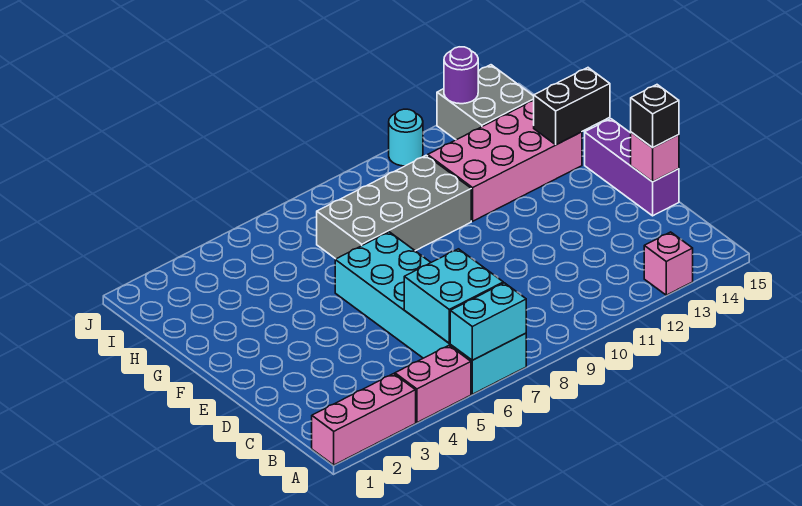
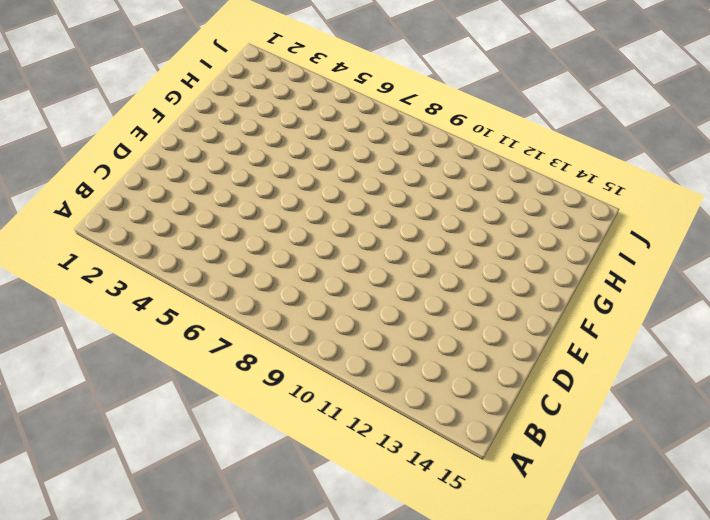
none -> pink brick A1:A3 level 1
none -> pink brick A4:A5 level 1
none -> cyan brick A6:F7 level 1

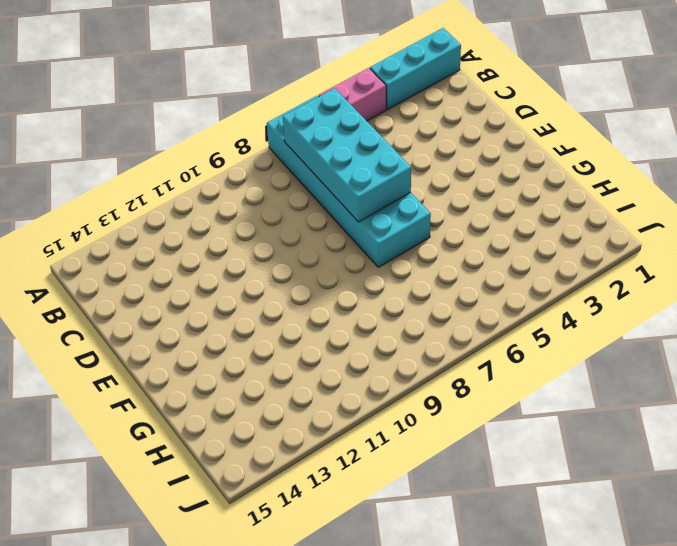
cyan brick A1:A3 level 1 -> pink brick A1:A3 level 1
cyan brick B6:E7 level 2 -> cyan brick B6:C7 level 2
none -> pink brick A13 level 1
none -> purple brick D15:F15 level 1
none -> grey brick G7:H10 level 1

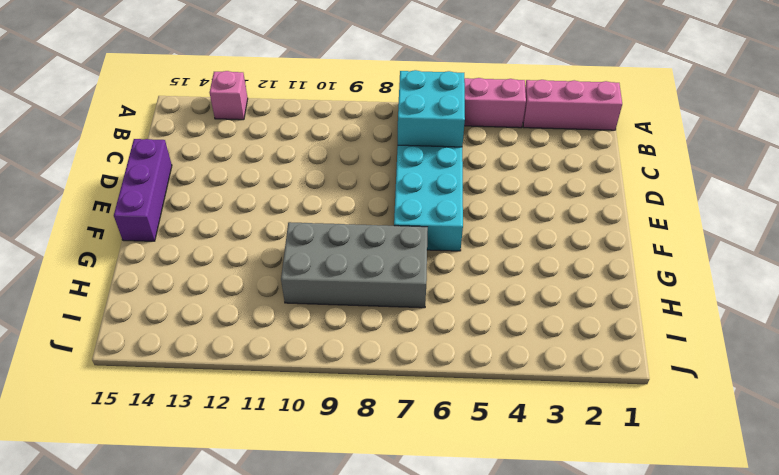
none -> pink brick G11:H14 level 1
none -> grey brick I13:J14 level 1
none -> cyan round brick J11 level 1

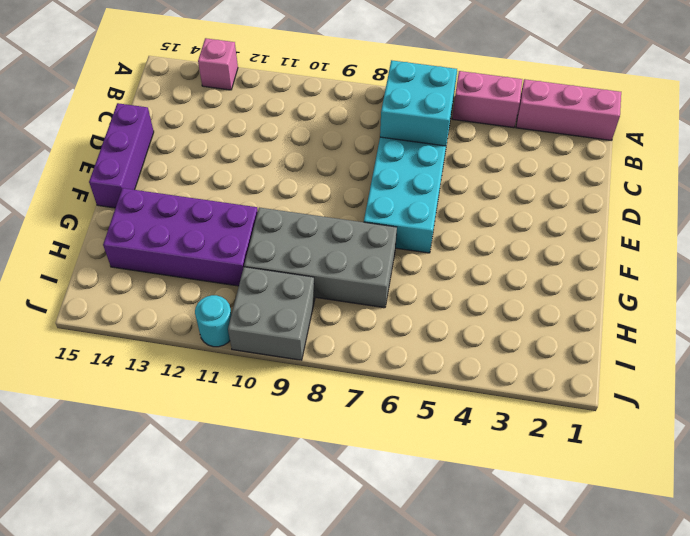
purple brick G11:H14 level 1 -> pink brick G11:H14 level 1
grey brick I9:J10 level 1 -> grey brick I13:J14 level 1
none -> cyan brick A6:A7 level 2
none -> pink brick D15 level 2
none -> black brick G14:G15 level 2

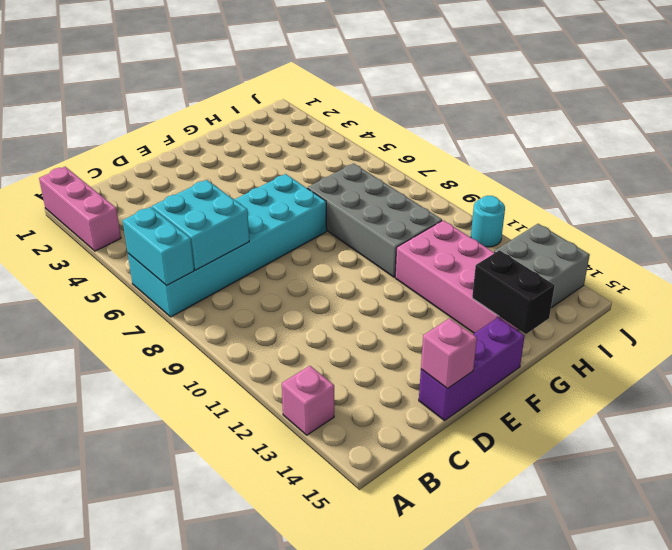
none -> pink brick A4:A5 level 1
none -> purple round brick J13 level 2
none -> black brick D15 level 3

